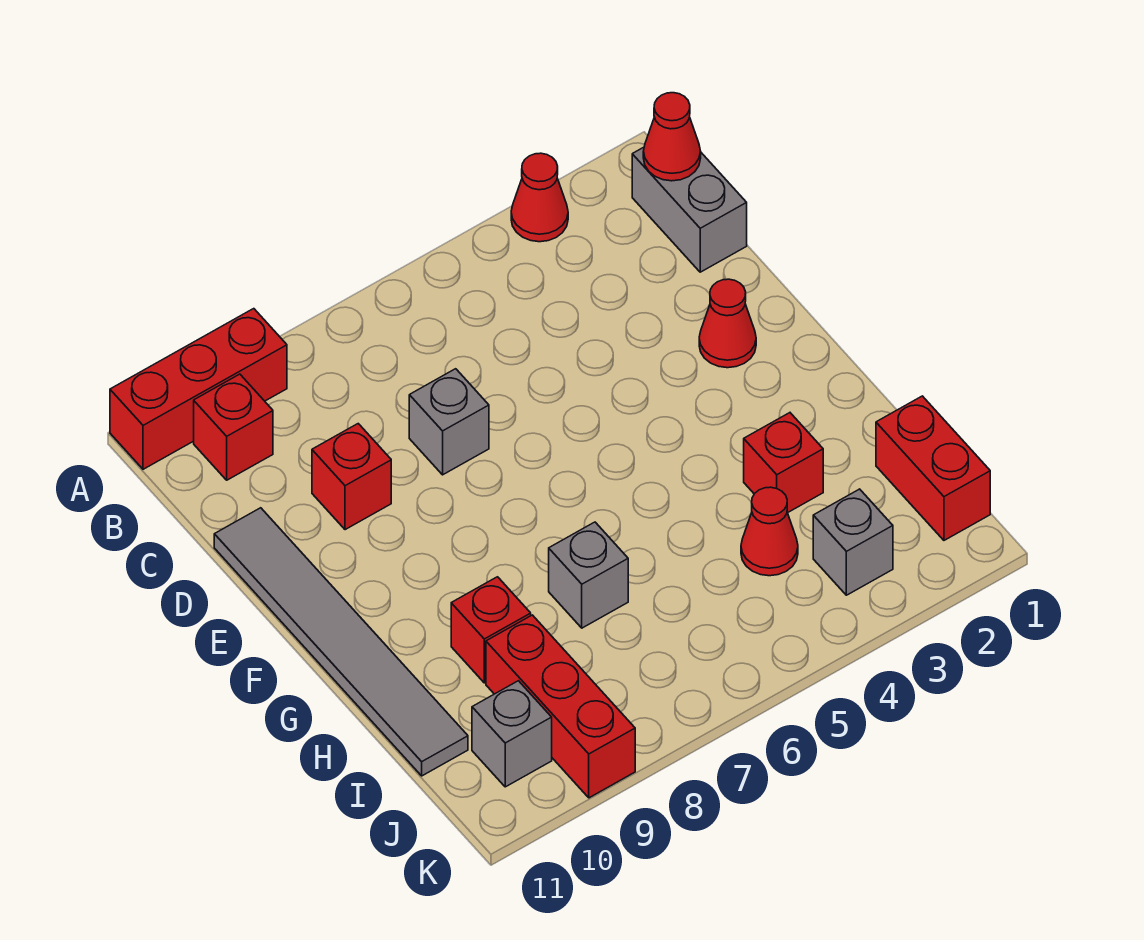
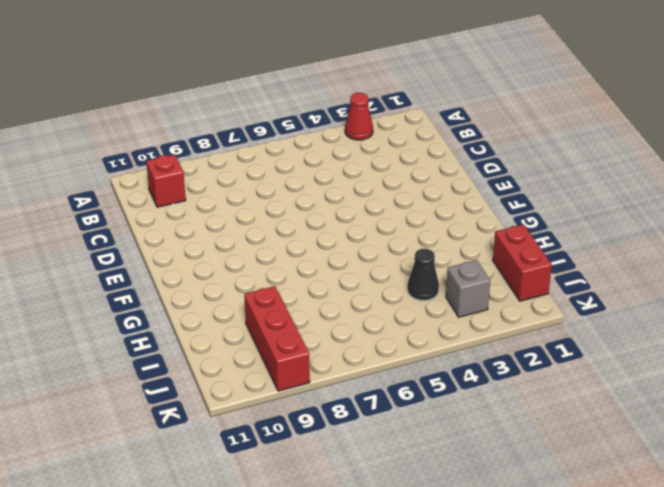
black cone I4 level 1 -> red cone I4 level 1
none -> red brick A9:A11 level 1
none -> grey brick B1:C1 level 1
none -> grey brick D7 level 1

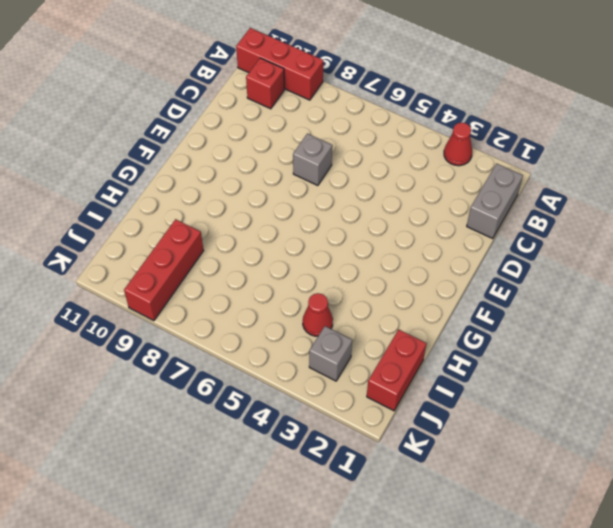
none -> red brick D9 level 1
none -> grey tile D11:I11 level 1
none -> red cone E2 level 1

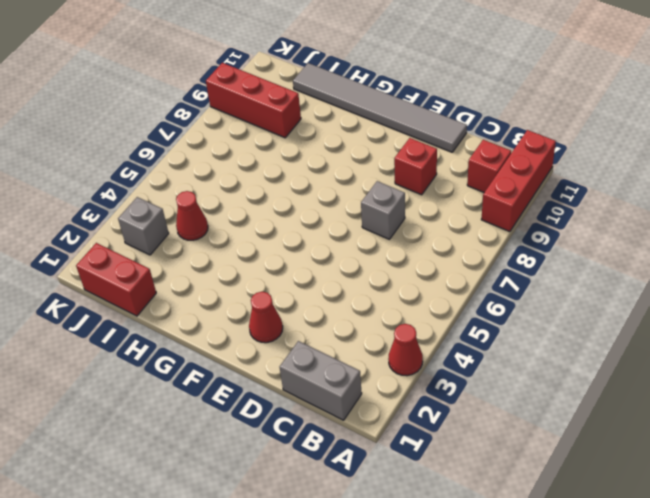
none -> red brick H3 level 1
none -> grey brick H7 level 1
none -> red brick H9 level 1

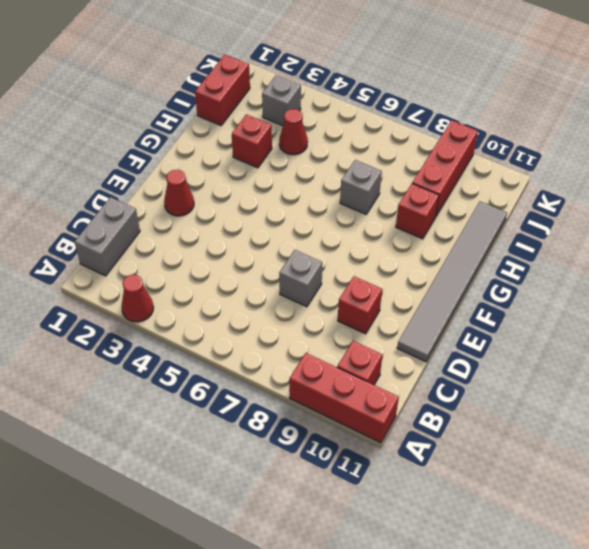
none -> grey brick J10 level 1
none -> red cone B1 level 2

